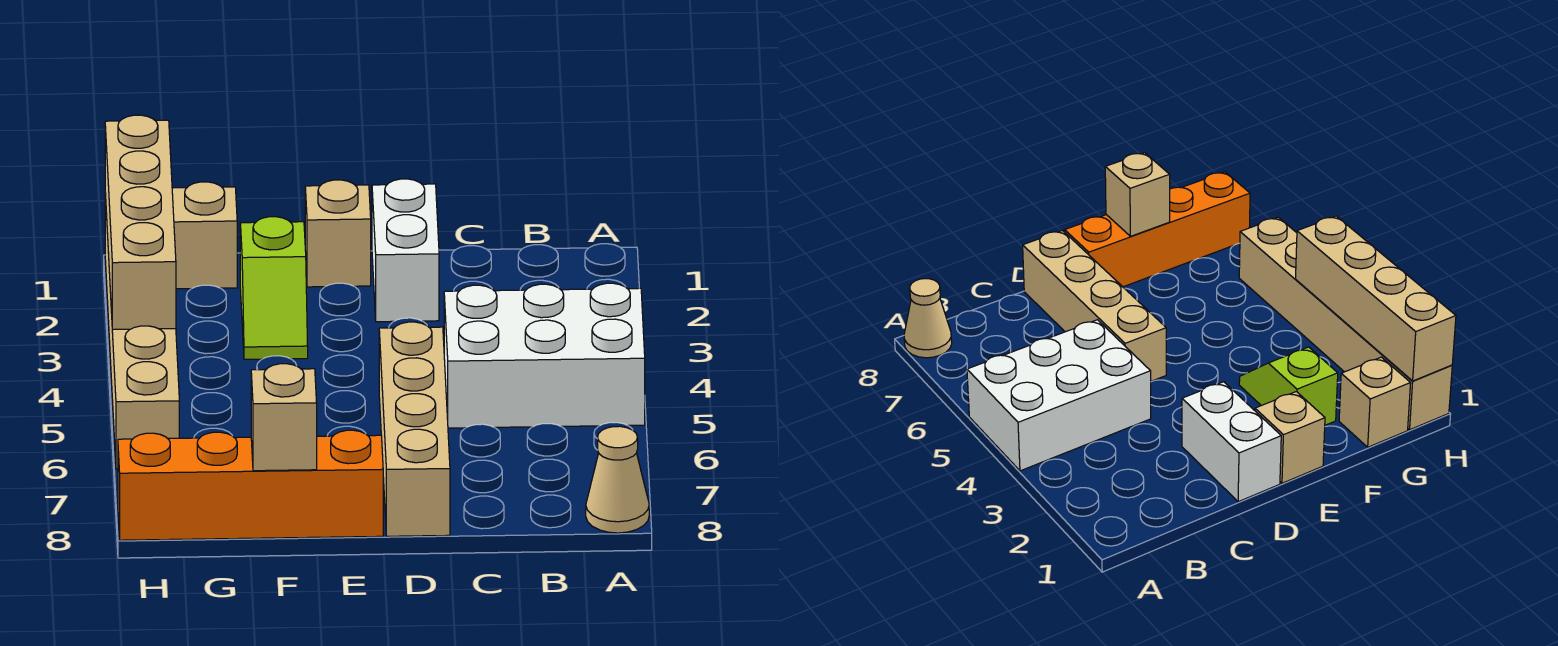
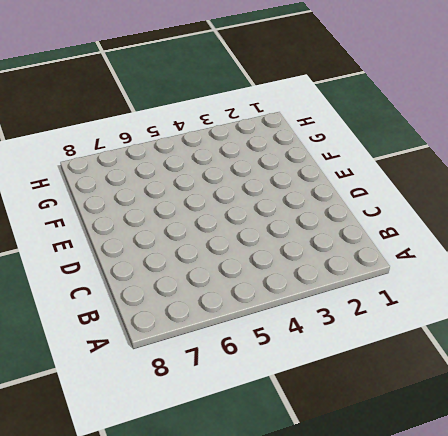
none -> white brick A4:C5 level 1
none -> tan cone A8 level 1

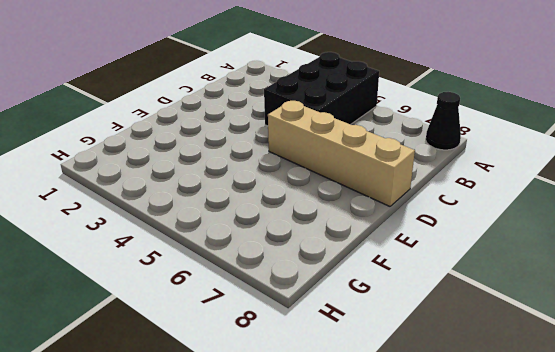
black brick A4:C5 level 1 -> white brick A4:C5 level 1
black cone A8 level 1 -> tan cone A8 level 1
none -> white brick D1:D2 level 1
none -> tan brick E1 level 1

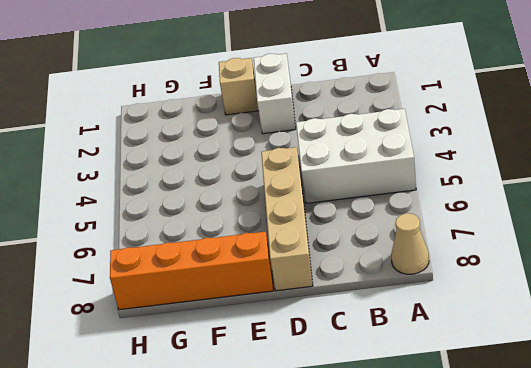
none -> lime slope F2:F3 level 1 top 2
none -> tan brick G1 level 1

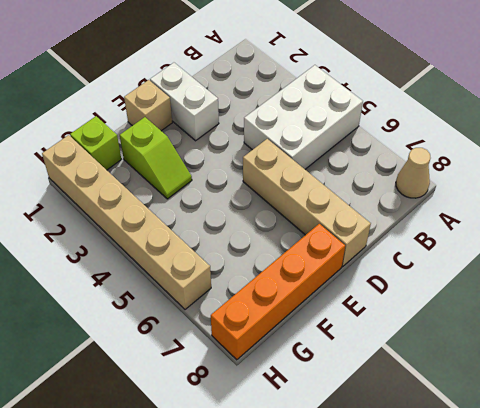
lime brick G1 level 1 -> tan brick G1 level 1
none -> tan brick F8 level 2
none -> tan brick H1:H4 level 2

